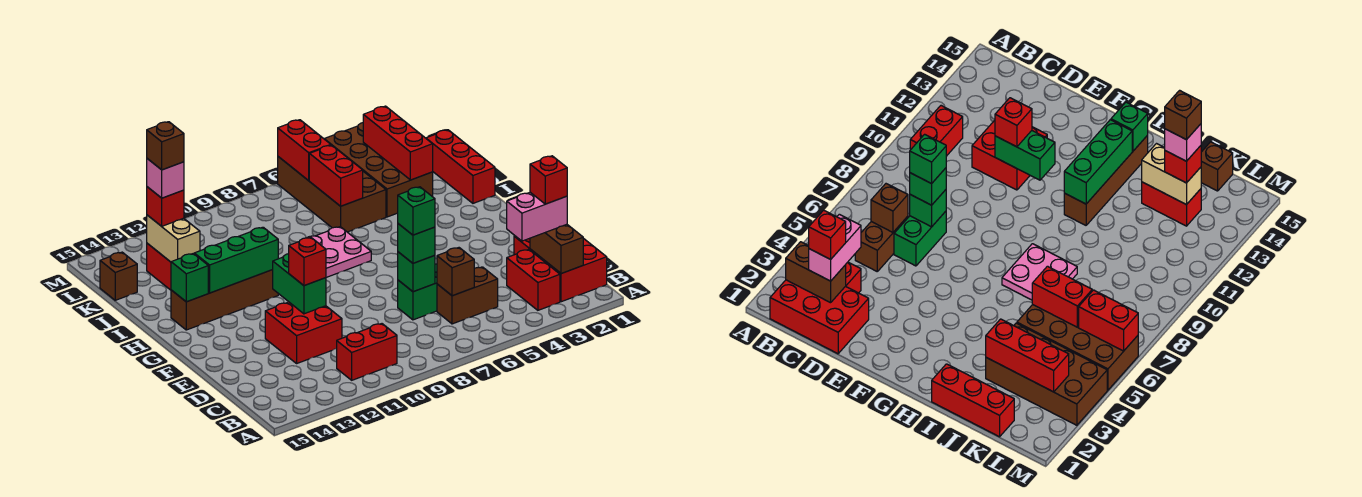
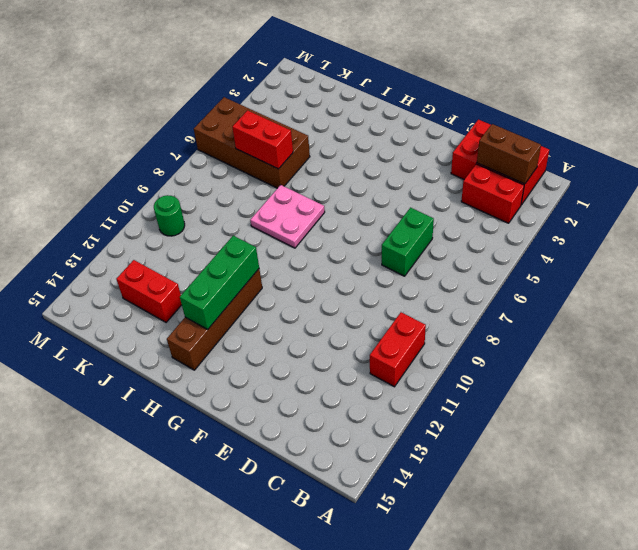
green round brick L10 level 1 -> none
none -> brown brick C5:C6 level 1
none -> red brick D11:E12 level 1
none -> red brick I1:K1 level 1
none -> brown brick J3:M4 level 1

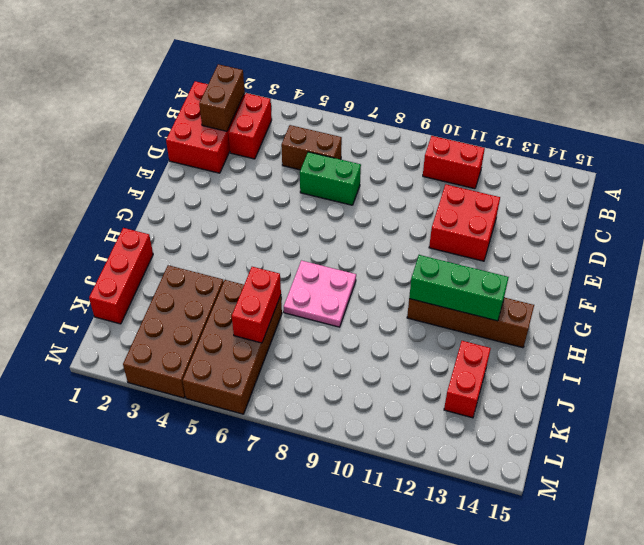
none -> brown brick K15 level 1
none -> brown brick C6 level 2
none -> green brick D7 level 2
none -> green brick E11:F11 level 2

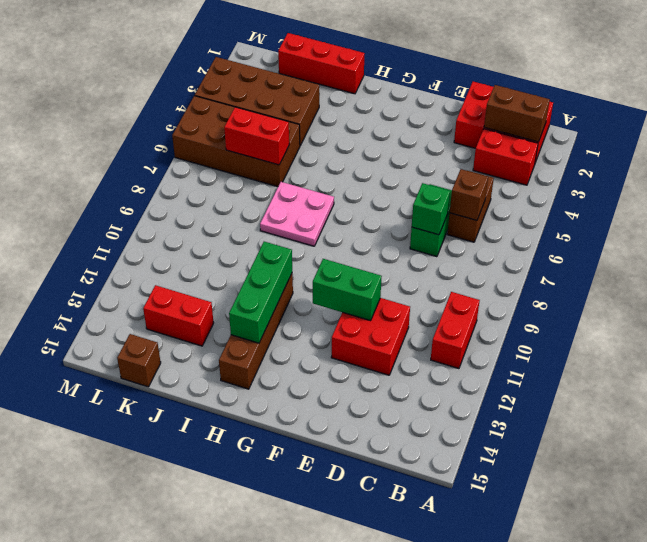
none -> green brick H14 level 2
none -> red brick J3:L3 level 2
none -> tan brick J13:K13 level 2
none -> red brick L6:M6 level 2

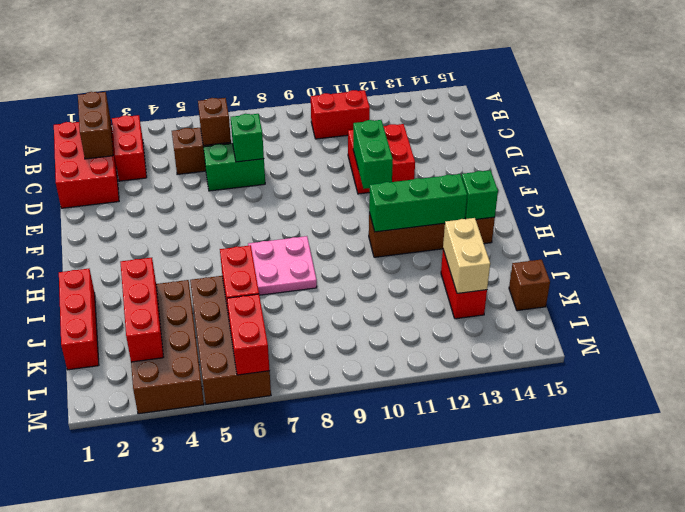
none -> pink brick C2:C3 level 3
none -> green brick D7 level 3
none -> red brick E11 level 3
none -> red brick K13 level 3

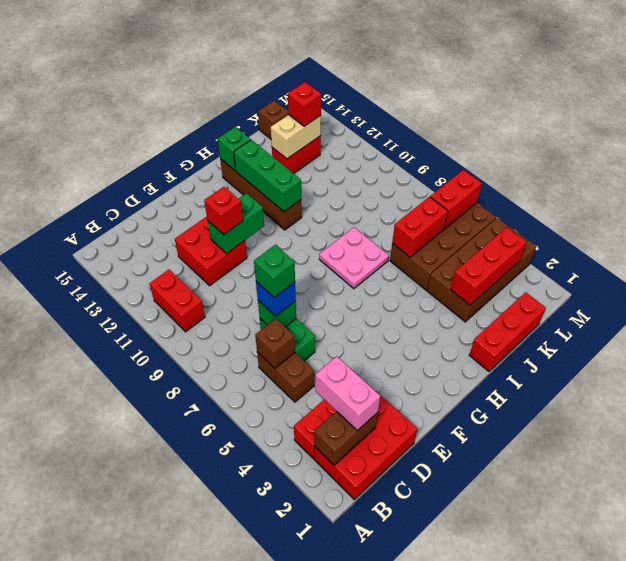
blue brick D7 level 3 -> green brick D7 level 3
none -> red brick C2 level 4
none -> pink brick K13 level 4
none -> brown brick K13 level 5

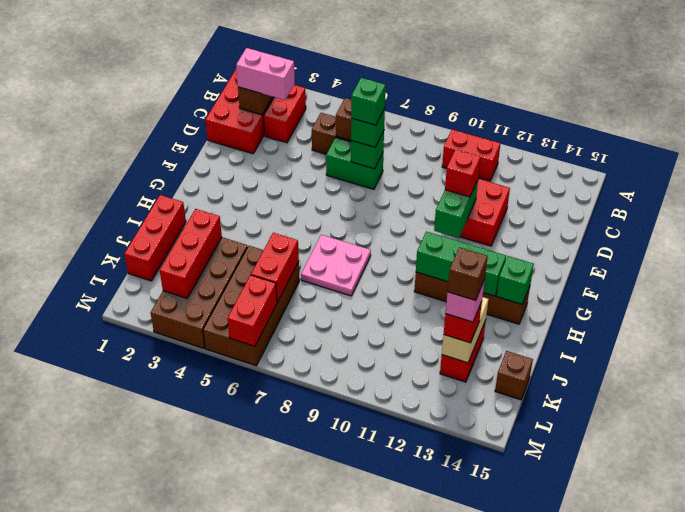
none -> red brick C2 level 4

